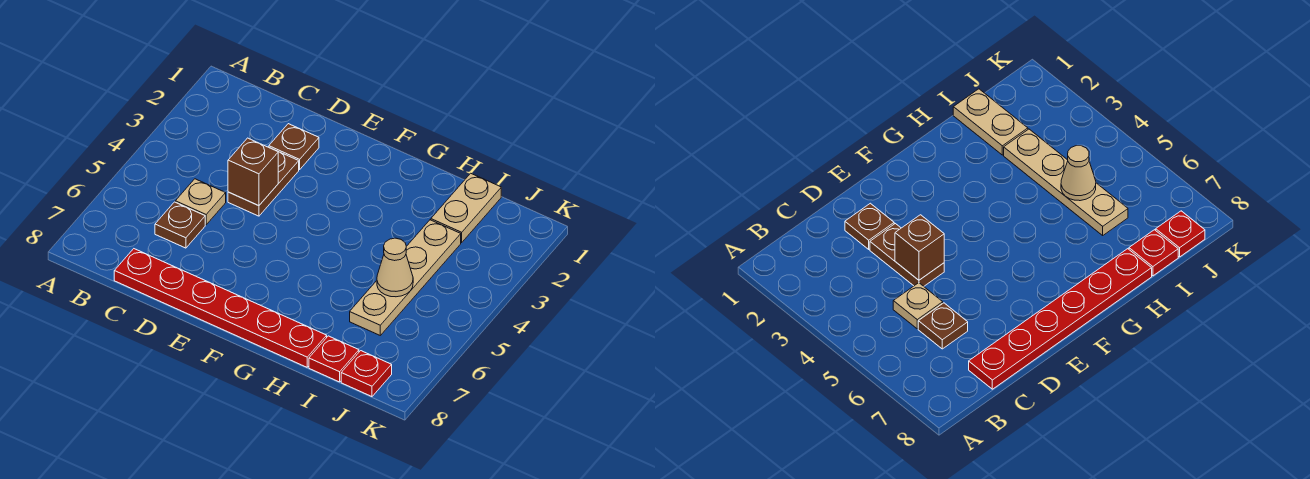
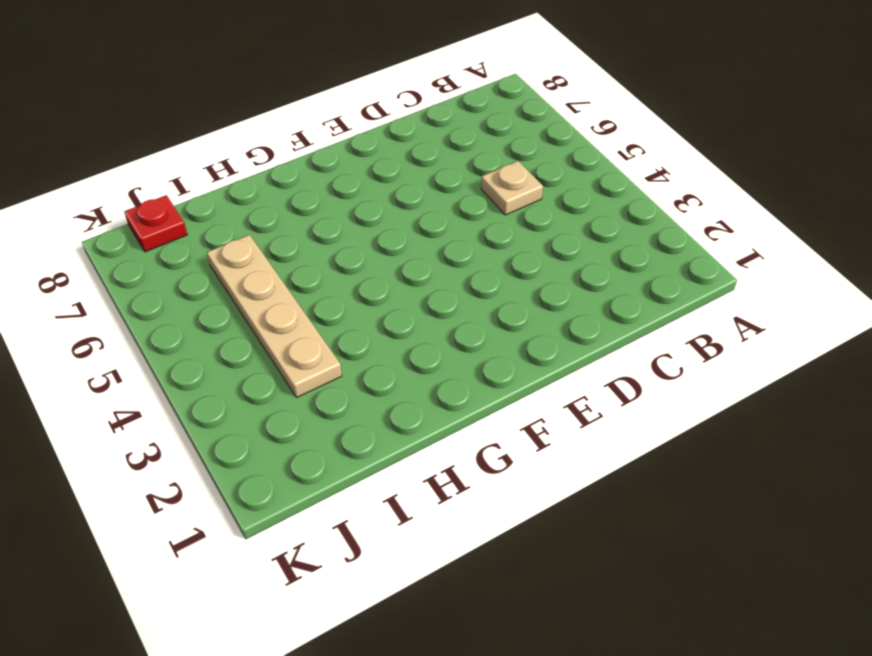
none -> brown plate C6 level 1
none -> red plate C8:H8 level 1

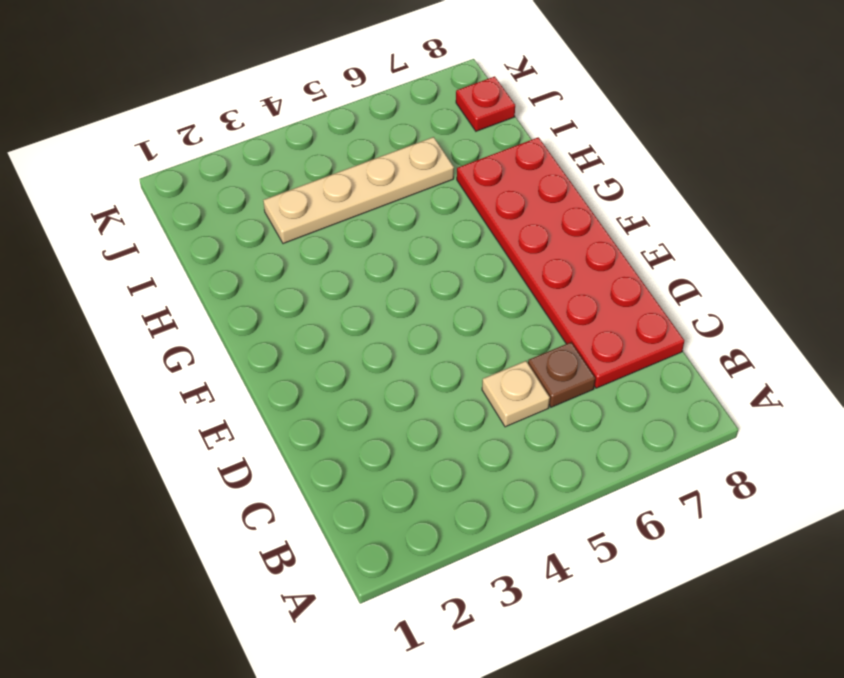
red plate C7:H8 level 1 -> red plate C8:H8 level 1
none -> brown plate D2 level 1
none -> brown plate D3:D4 level 1

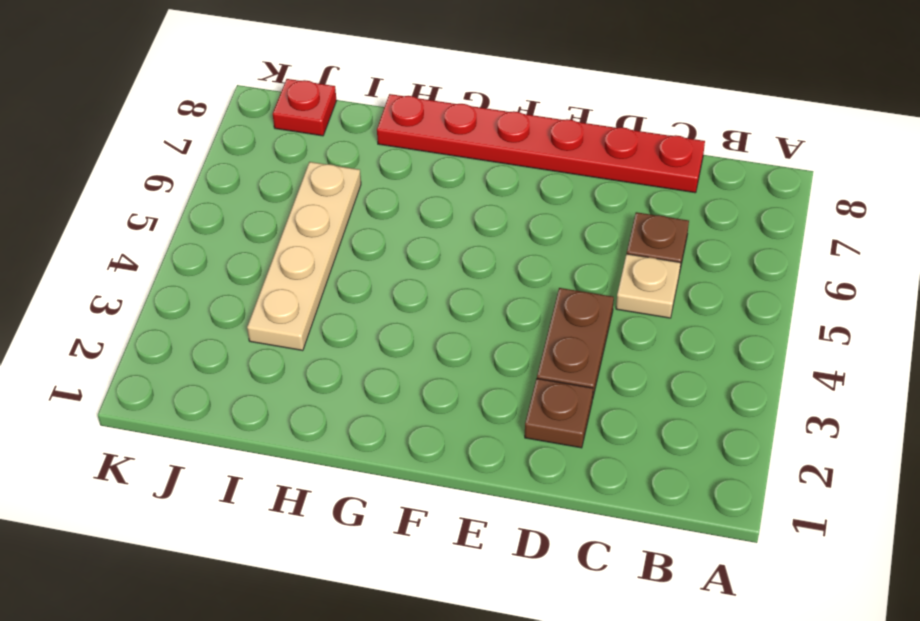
none -> tan plate I1:I2 level 1
none -> red plate I8 level 1

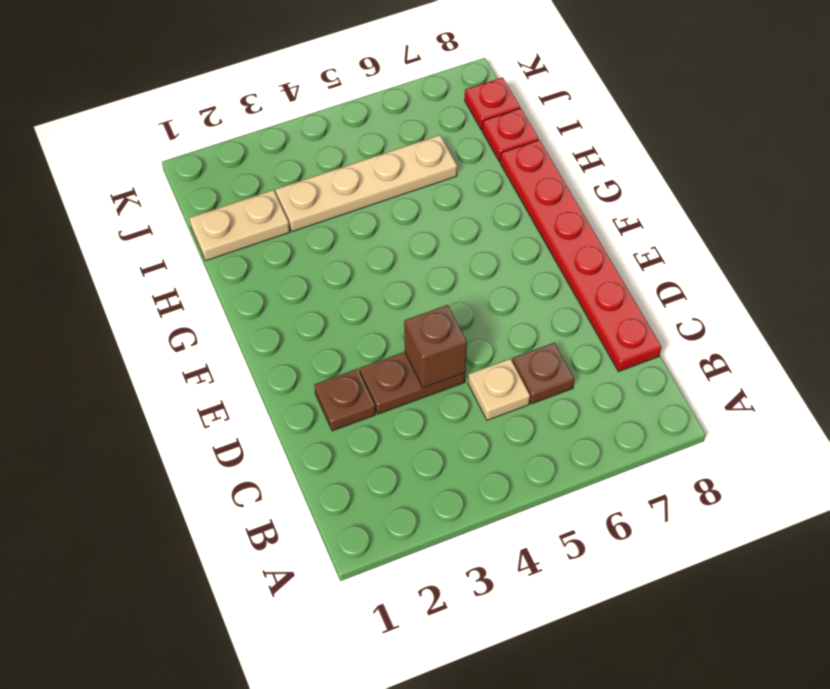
none -> tan cone I5 level 2

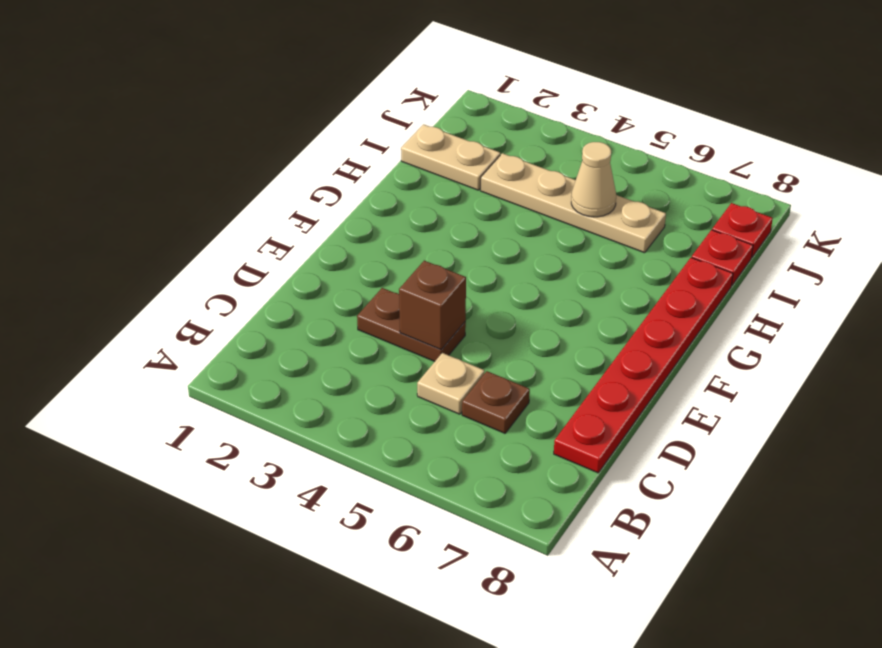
none -> brown plate D2 level 1

